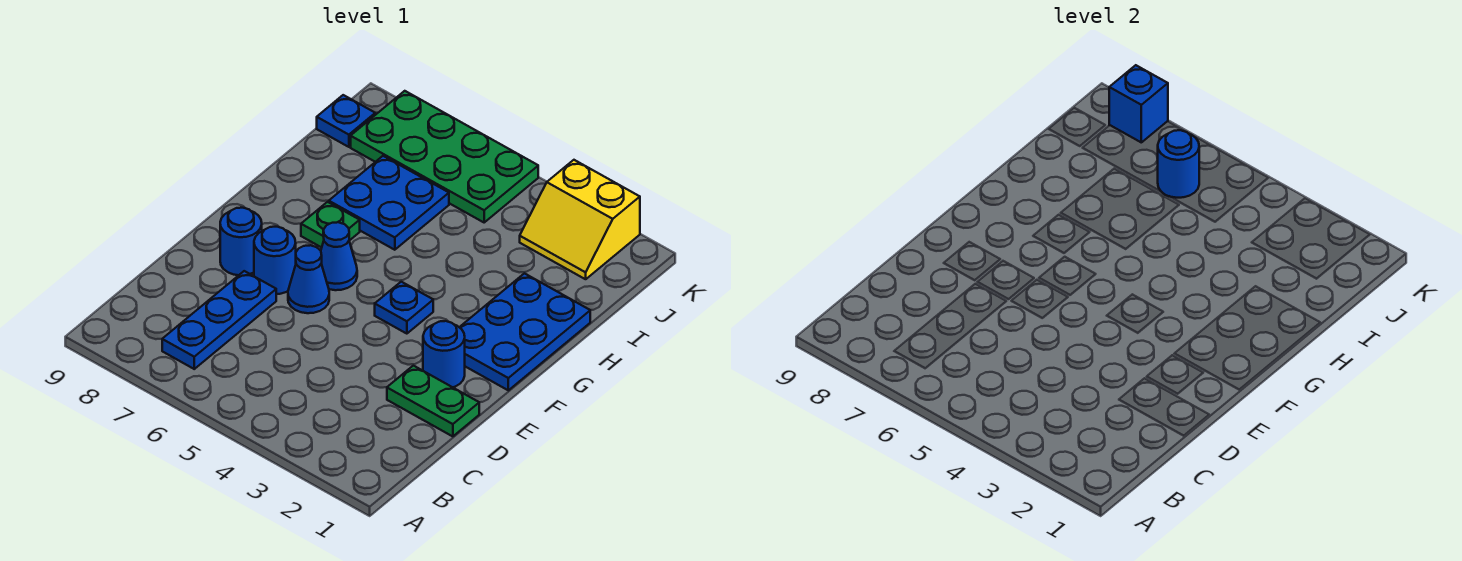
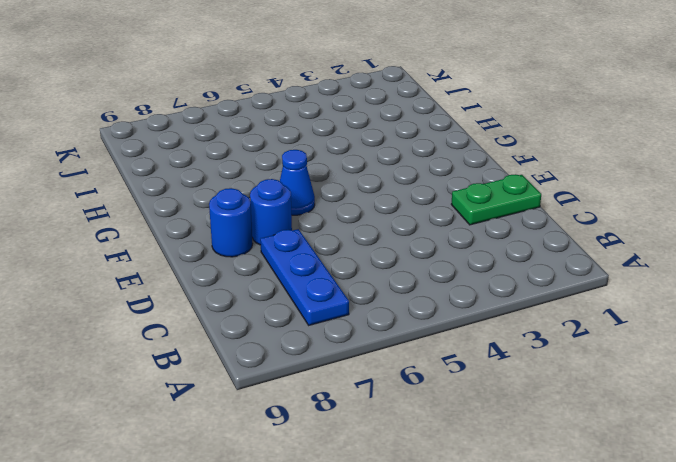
none -> blue round brick E2 level 1
none -> blue cone E6 level 1
none -> blue plate F1:H2 level 1

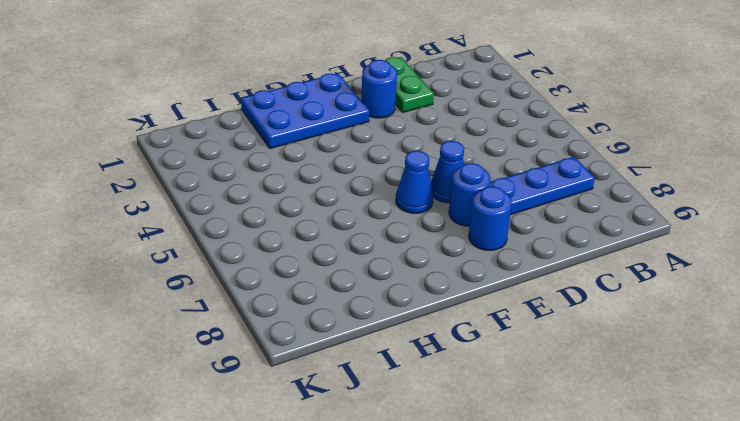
none -> blue plate F4 level 1
none -> green plate G7 level 1
none -> blue plate H6:I7 level 1

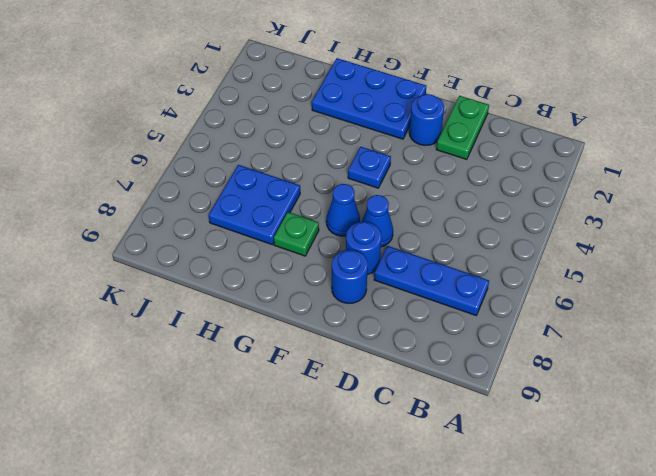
none -> yellow slope J2:K3 level 1 top K
none -> green plate J5:K8 level 1
none -> blue plate J9 level 1

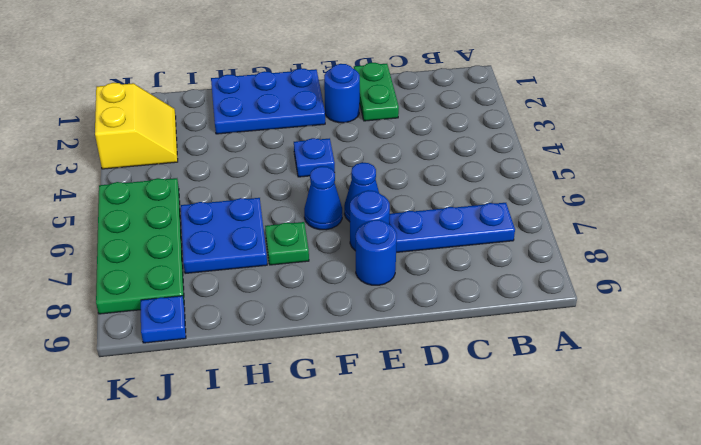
none -> blue round brick J6 level 2
none -> blue brick K8 level 2

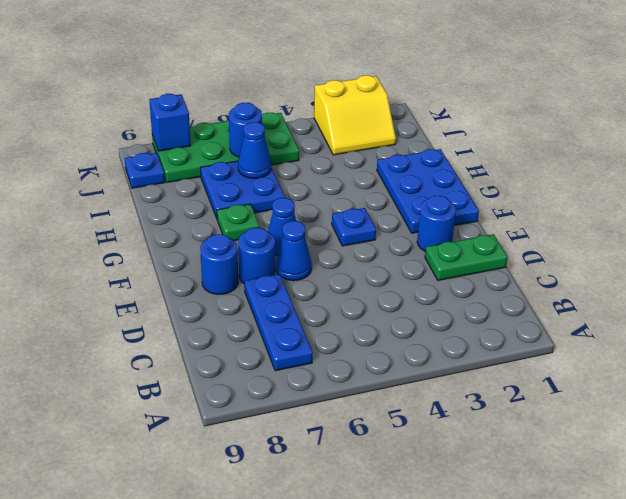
blue cone I6 level 2 -> none

